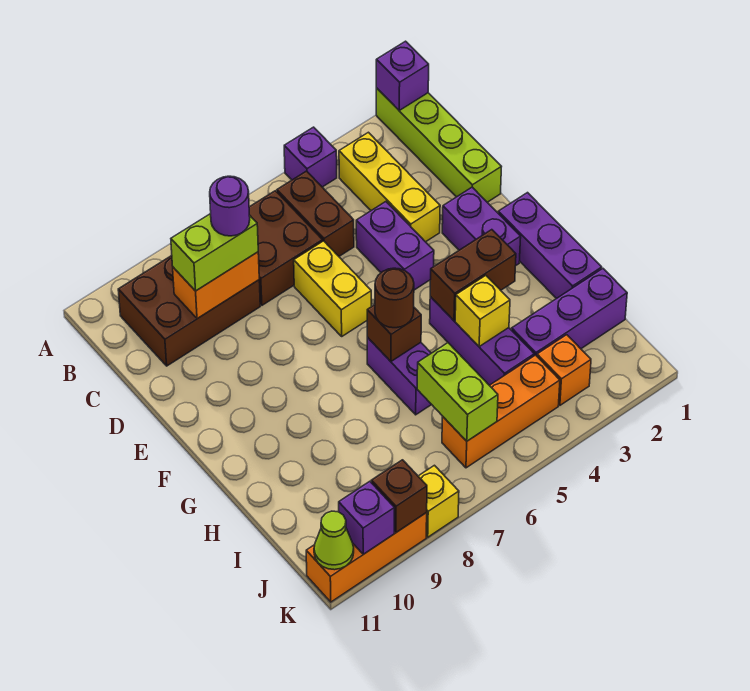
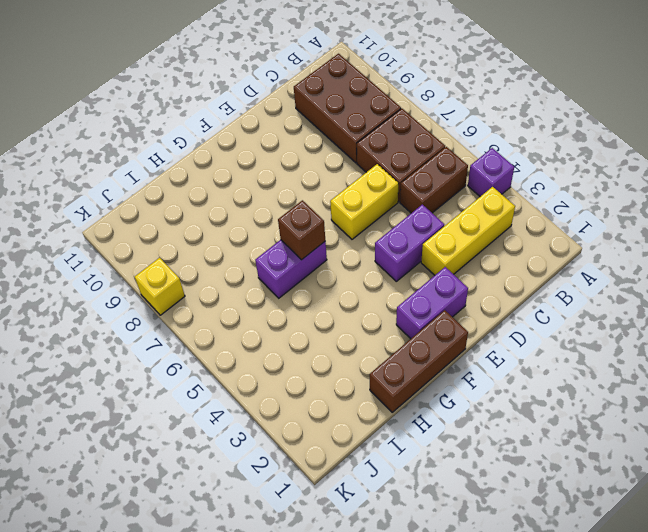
brown brick F1:H1 level 1 -> purple brick F1:H1 level 1
none -> lime brick A1:D1 level 1
none -> purple brick G4:I4 level 1
none -> purple brick I1:I3 level 1

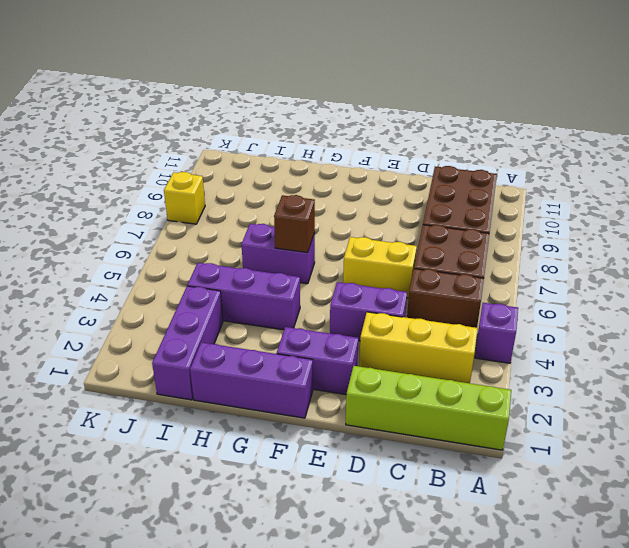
none -> orange brick J3 level 1
none -> orange brick J4:J6 level 1
none -> orange brick K9:K11 level 1

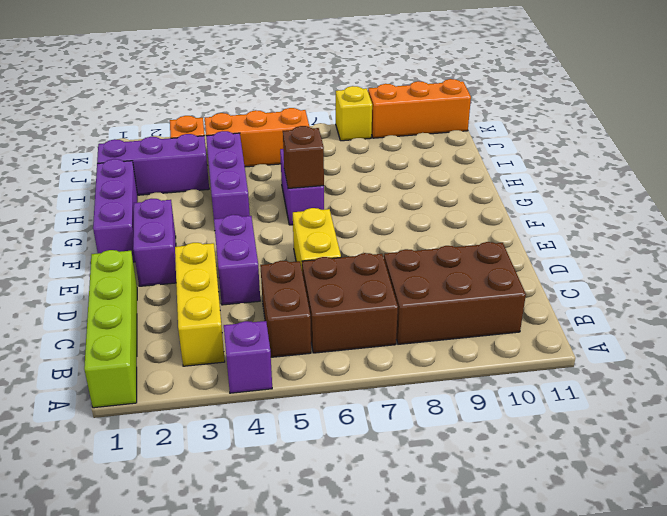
none -> purple brick A1 level 2
none -> orange brick C8:C9 level 2
none -> brown brick G3:G4 level 2

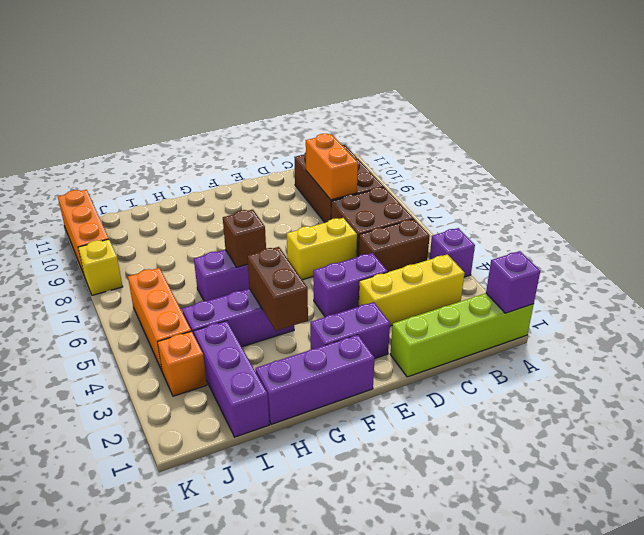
none -> yellow brick H4 level 2
none -> lime brick I6:J6 level 2
none -> brown brick K9 level 2

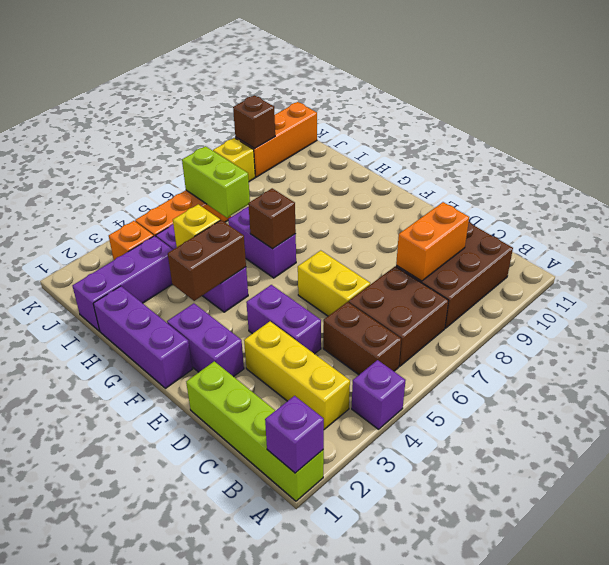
none -> purple brick K10 level 2
none -> lime cone K11 level 2
none -> lime brick C8:C9 level 3

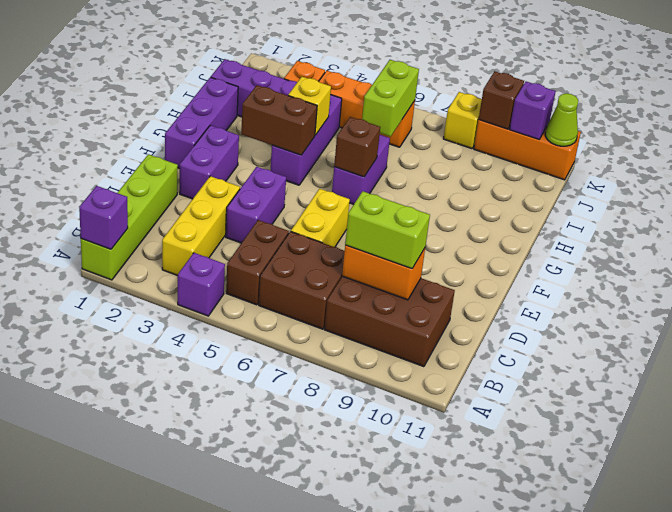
none -> brown round brick G6 level 3
none -> purple round brick C8 level 4

